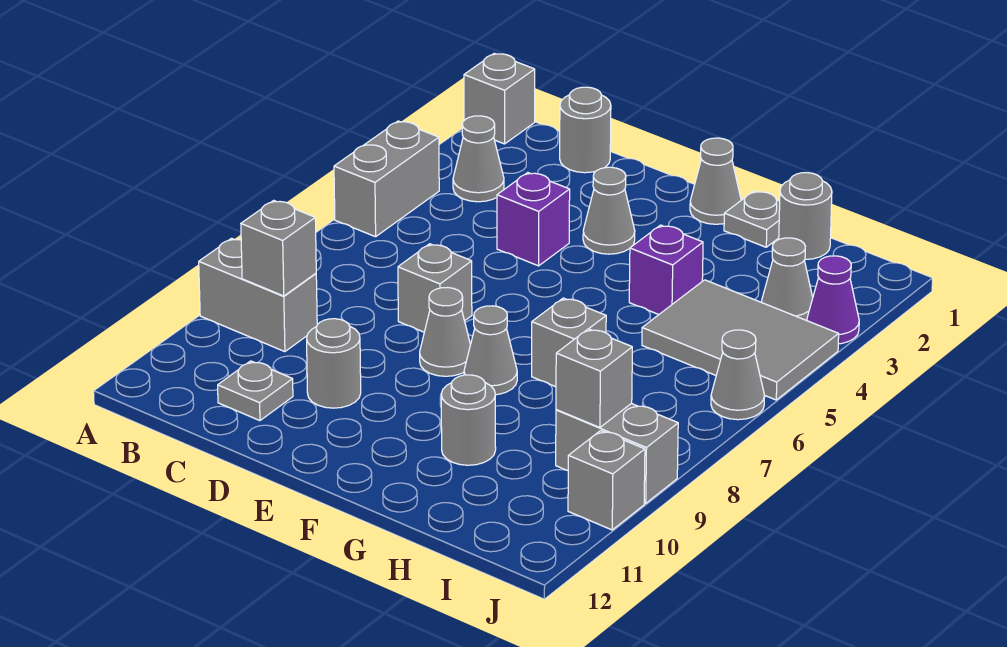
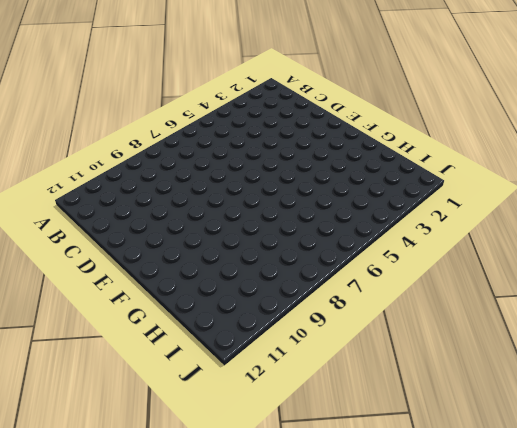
none -> grey brick A1 level 1
none -> grey brick A4:A5 level 1
none -> grey brick A9:B9 level 1

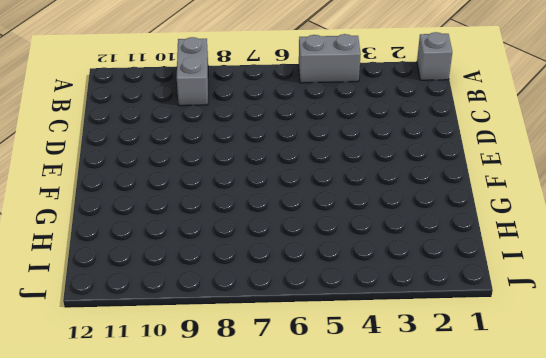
none -> grey cone B3 level 1
none -> grey round brick C1 level 1
none -> grey plate C11 level 1

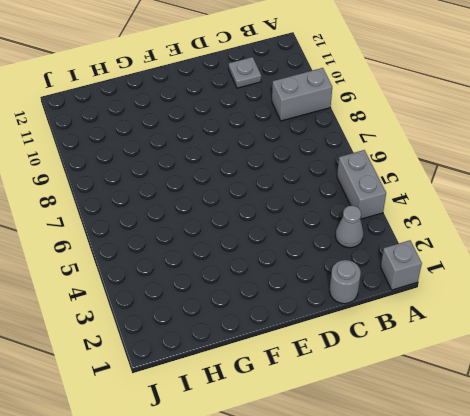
none -> purple brick D4 level 1
none -> grey brick D7 level 1
none -> grey round brick D10 level 1

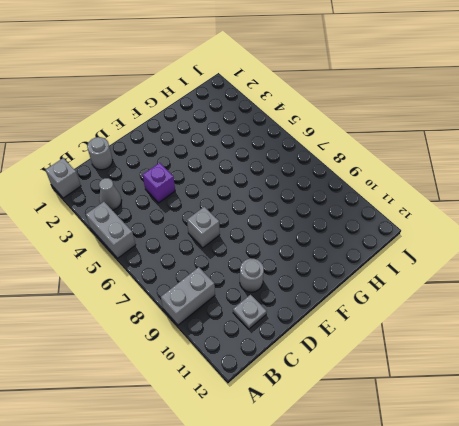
none -> grey cone E3 level 1
none -> grey cone E8 level 1
none -> grey cone F1 level 1

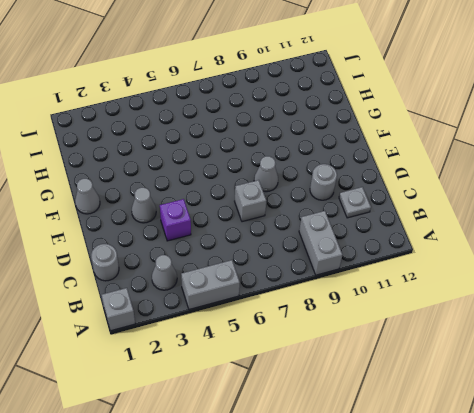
none -> grey cone F8 level 1
none -> grey plate G1 level 1
none -> purple brick G4 level 1

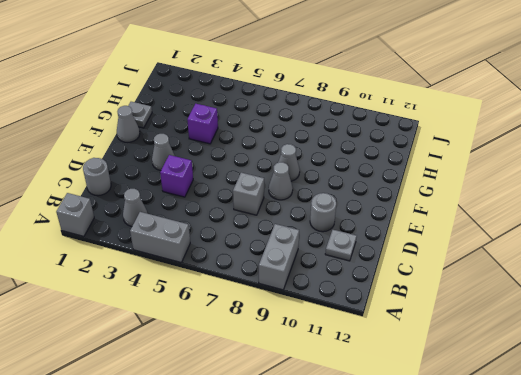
none -> grey brick G7 level 1
none -> grey round brick G10 level 1
none -> grey round brick H1 level 1

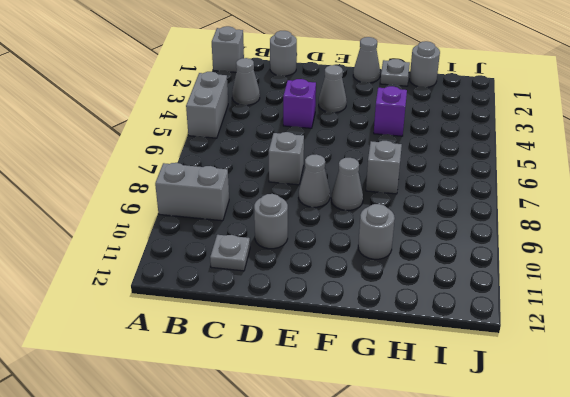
none -> grey tile H4:J5 level 1
none -> grey cone I3 level 1
none -> grey brick I9:J9 level 1

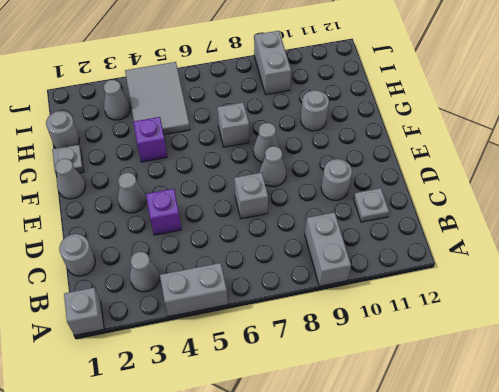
none -> purple cone J3 level 1
none -> grey cone J6 level 1
none -> grey brick J10 level 1

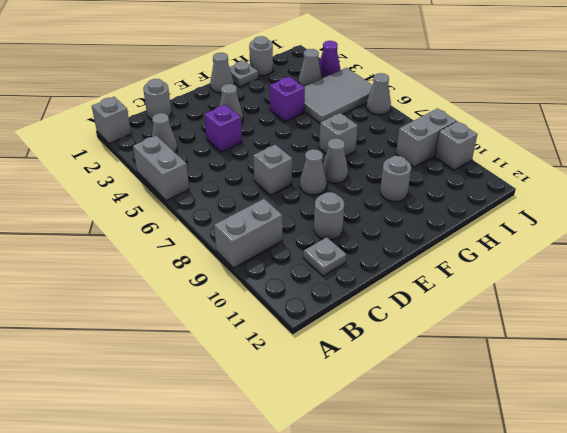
none -> grey brick B9 level 2
none -> grey brick I9 level 2

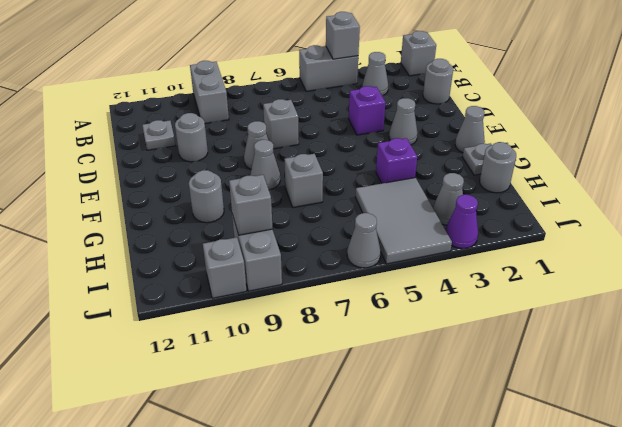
grey brick A4 level 2 -> grey brick B9 level 2

